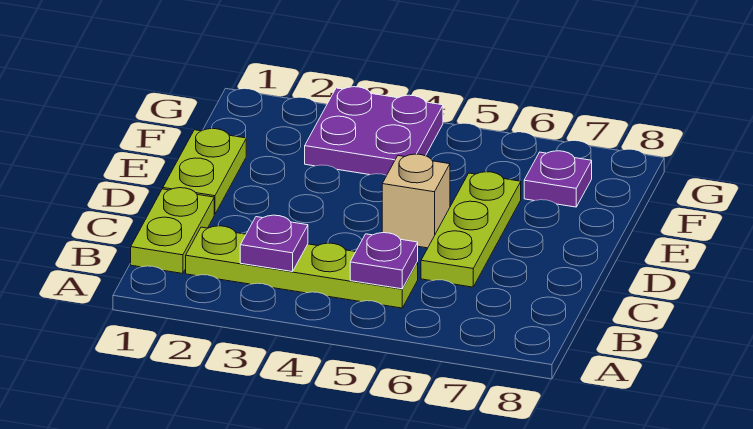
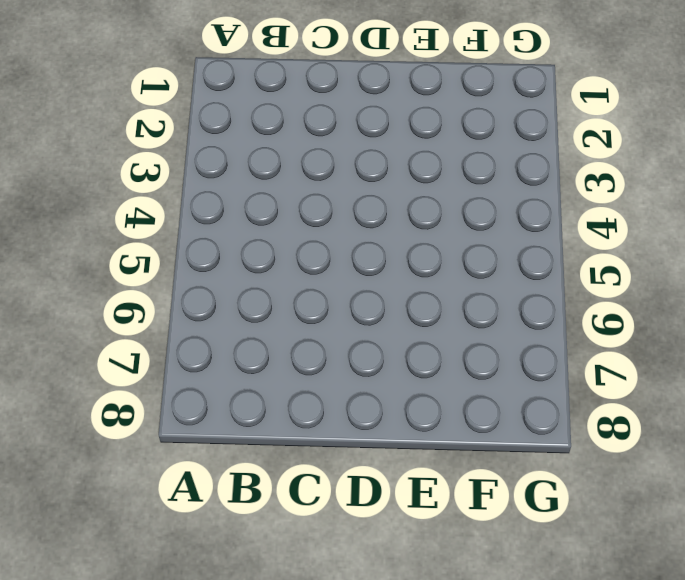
none -> lime plate B1:C1 level 1
none -> lime plate B2:B5 level 1

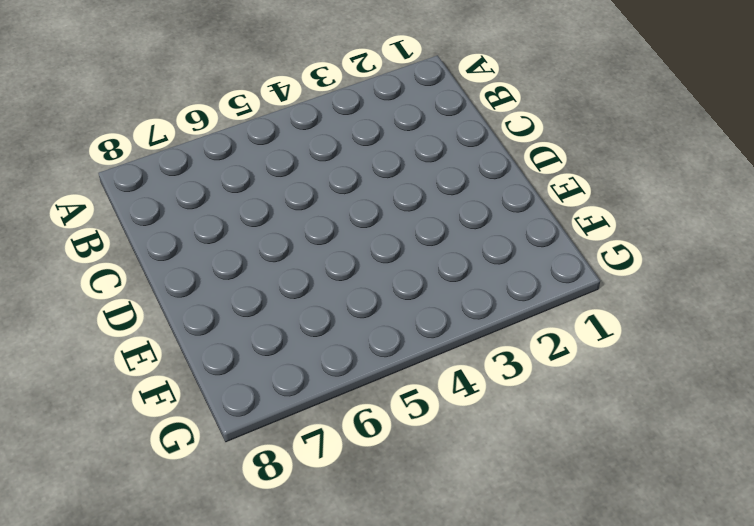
none -> lime plate B1:C1 level 1
none -> lime plate B2:B5 level 1

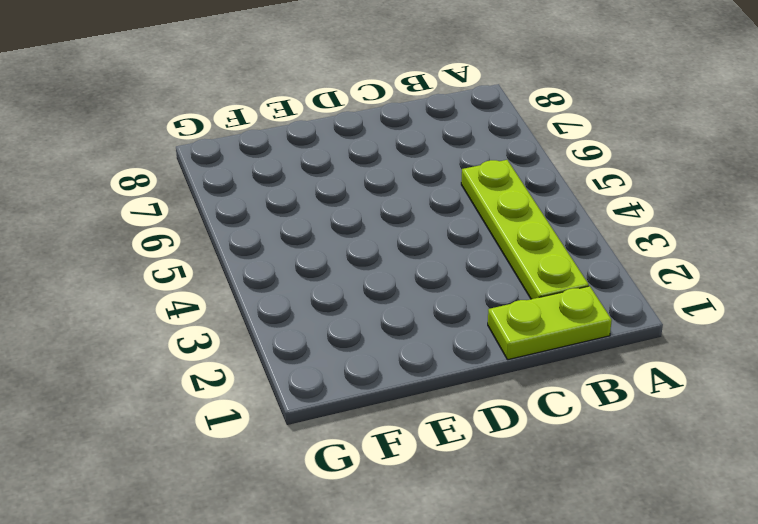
none -> lime plate C6:E6 level 1
none -> lime plate D1:E1 level 1

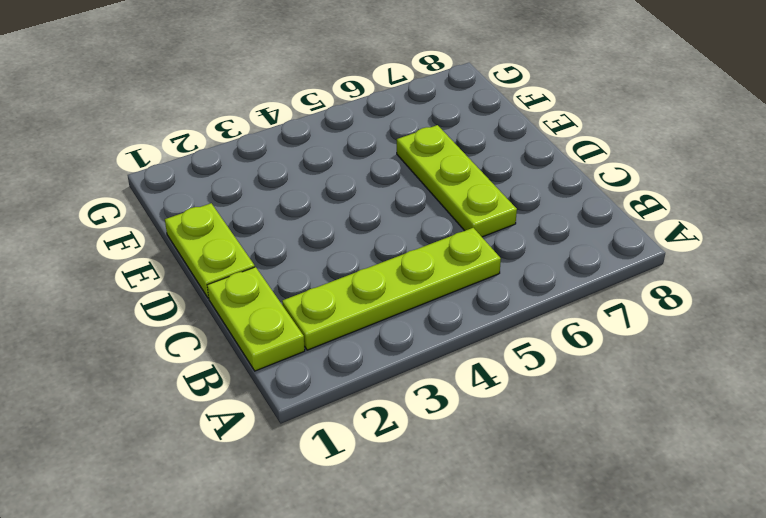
none -> tan brick D5 level 1
none -> purple plate F3:G4 level 1

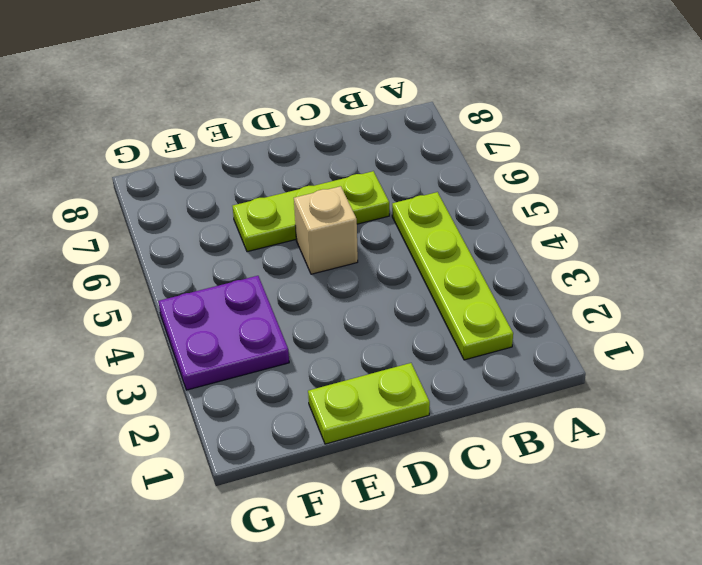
none -> lime plate B1:C1 level 1
none -> purple plate F7 level 1

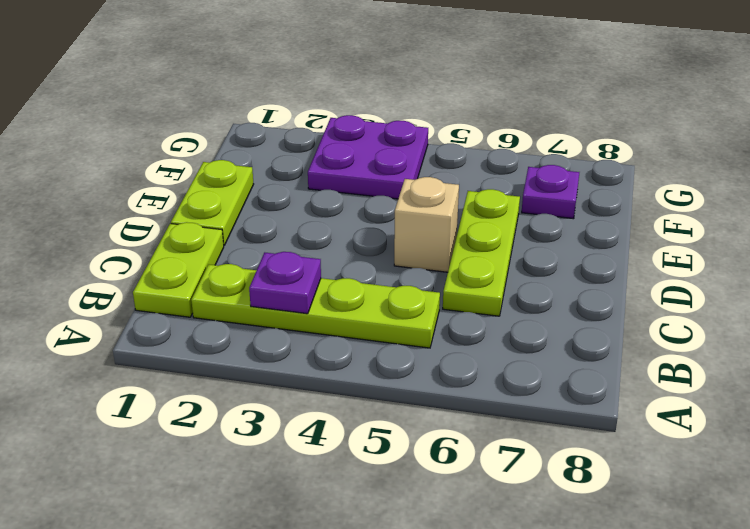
none -> purple plate B5 level 2

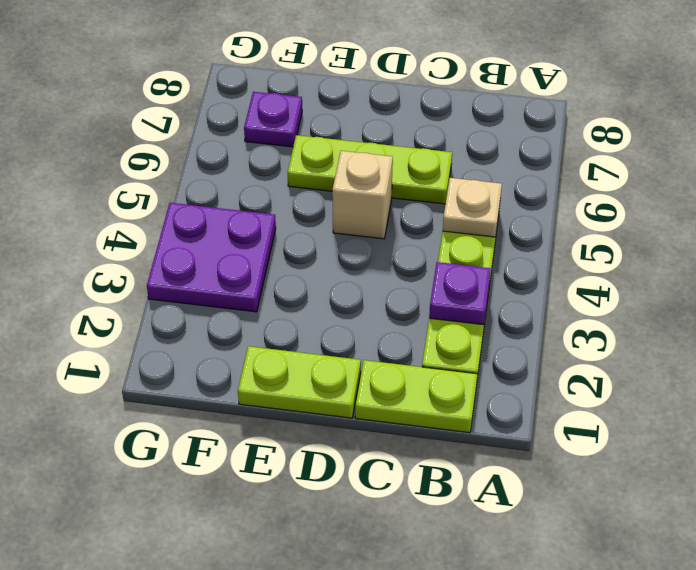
tan plate B5 level 2 -> purple plate B5 level 2

